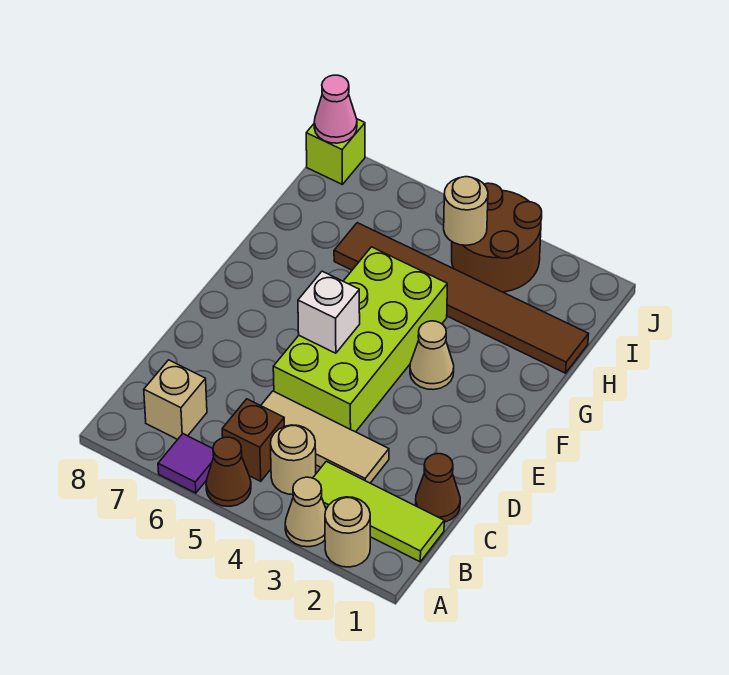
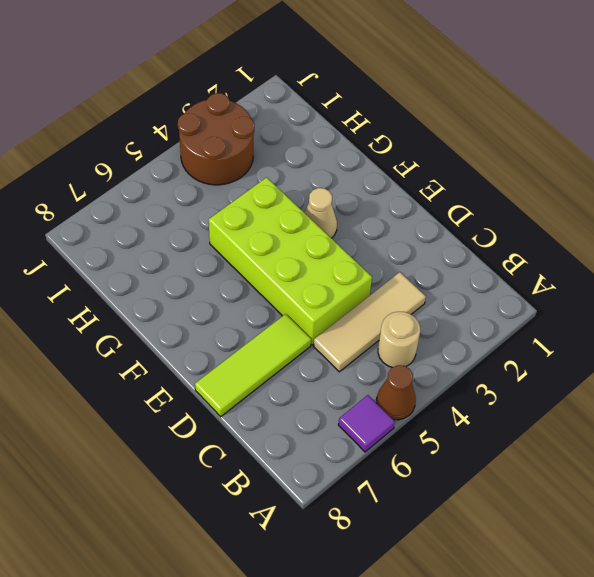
lime tile D6:D8 level 1 -> lime tile B1:B3 level 1
none -> tan round brick A2 level 1
none -> tan cone A3 level 1
none -> brown brick B5 level 1

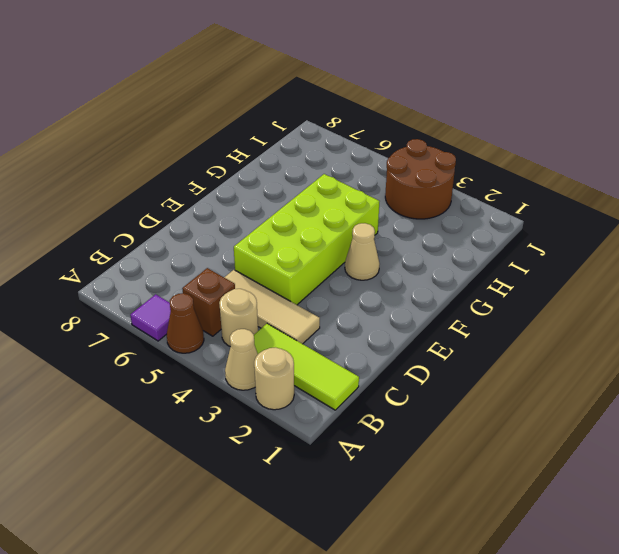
none -> tan brick B7 level 1
none -> brown cone C1 level 1
none -> brown tile H1:H6 level 1

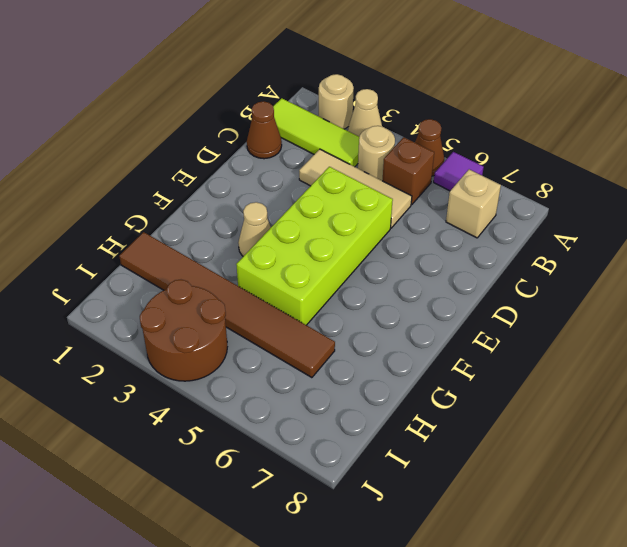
none -> lime brick J8 level 1
none -> white brick E5 level 2
none -> tan round brick I4 level 2

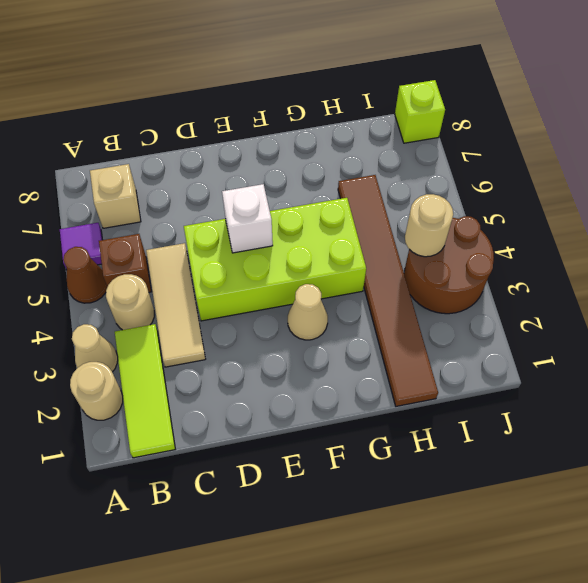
none -> brown cone C1 level 1
none -> pink cone J8 level 2

